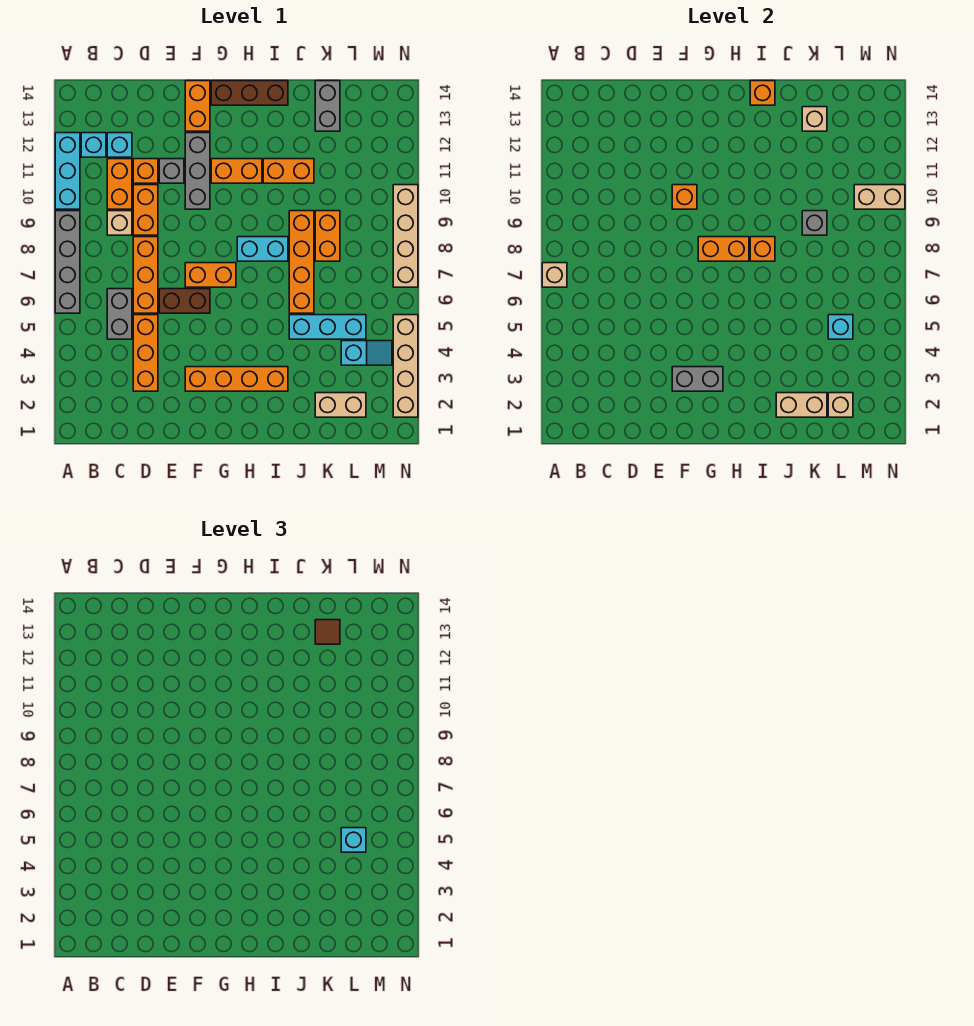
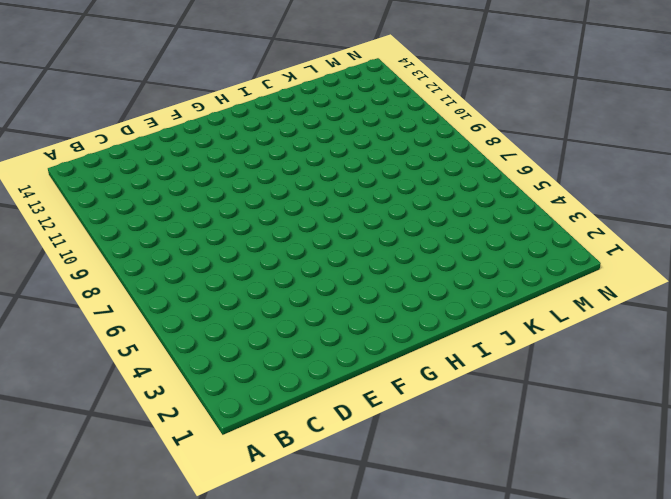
none -> grey brick A6:A9 level 1
none -> cyan brick A10:A12 level 1
none -> cyan brick B12 level 1
none -> grey brick C5:C6 level 1

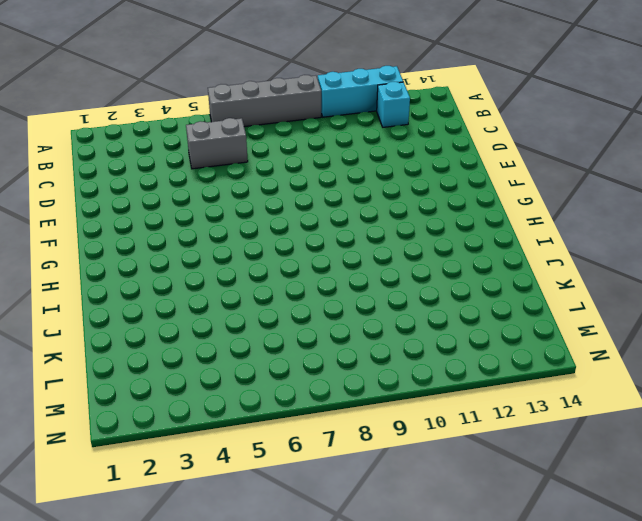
none -> tan brick C9 level 1
none -> orange brick C10:C11 level 1
none -> cyan brick C12 level 1
none -> orange brick D3:D5 level 1

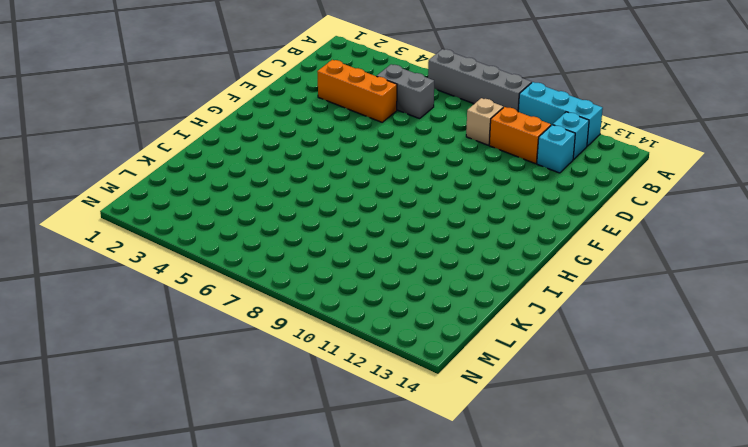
none -> orange brick D6:D8 level 1
none -> orange brick D9:D10 level 1
none -> orange brick D11 level 1
none -> brown brick E6:F6 level 1

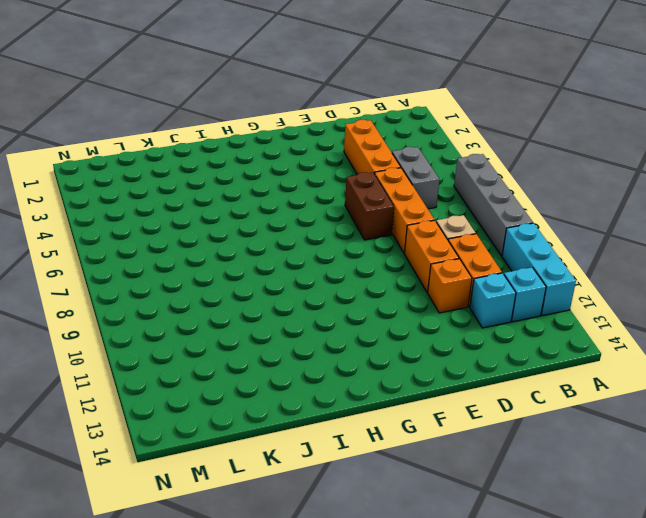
brown brick E6:E7 level 1 -> brown brick E6:F6 level 1
none -> grey brick E11 level 1
none -> orange brick F3:I3 level 1
none -> orange brick F7:G7 level 1
none -> grey brick F10:F12 level 1

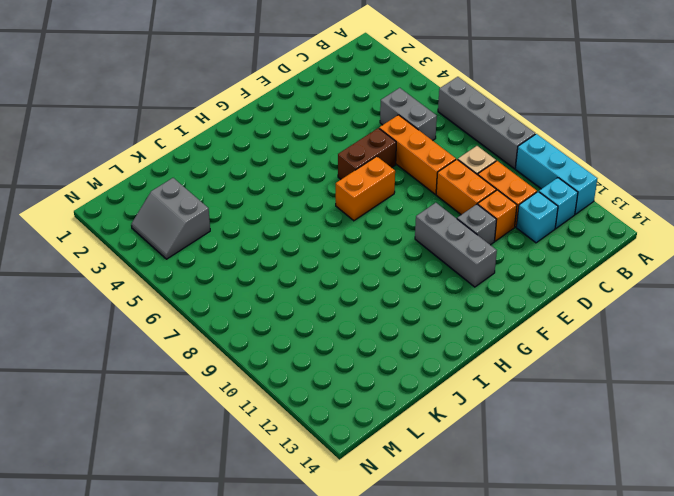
grey slope L3:M4 level 1 top L -> cyan slope L4:M4 level 1 top L
none -> orange brick D3:D5 level 1
none -> orange brick F3:I3 level 1
none -> orange brick F13:F14 level 1
none -> orange brick G11:H11 level 1

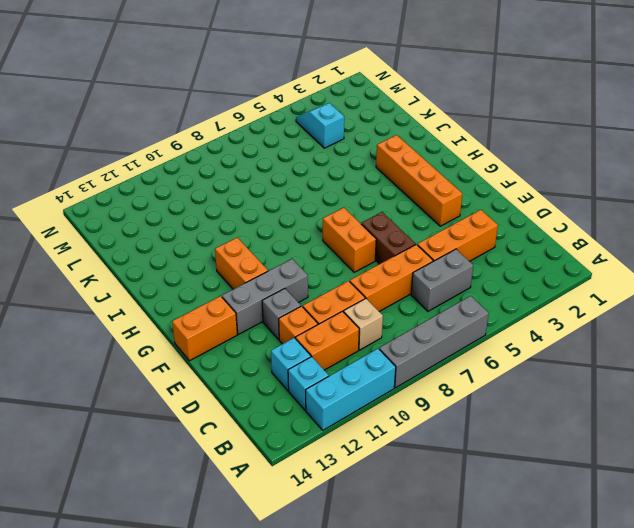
none -> brown brick G14:I14 level 1
none -> cyan brick H8:I8 level 1
none -> orange brick I11:J11 level 1
none -> cyan brick J5:L5 level 1

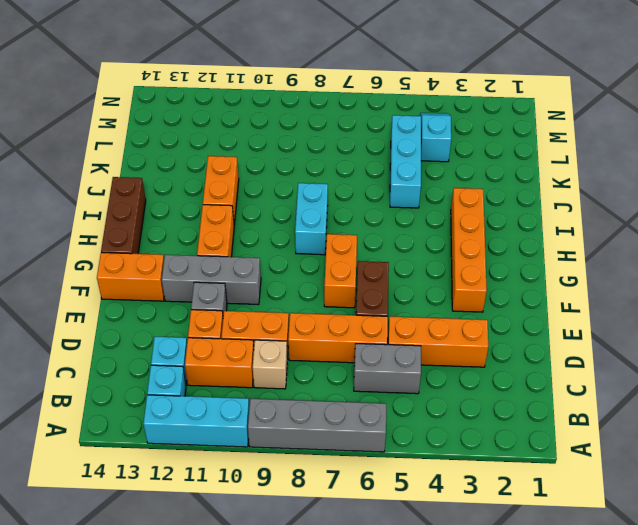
none -> orange brick J6:J9 level 1
none -> tan brick K2:L2 level 1
none -> orange brick K8:K9 level 1
none -> grey brick K13:K14 level 1

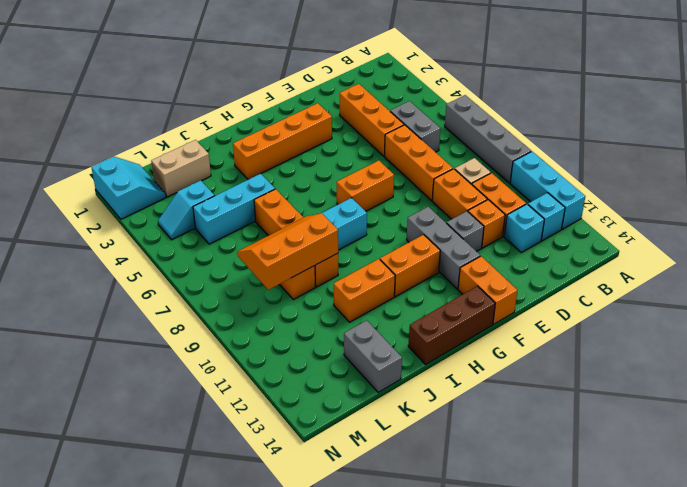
orange slope J8:L9 level 2 top 9 -> grey brick K9 level 2
cyan slope M1:N2 level 1 top N -> tan brick N2:N5 level 1
none -> brown brick E6:F6 level 1
none -> tan brick N7:N10 level 1
none -> tan brick A7 level 2
none -> grey brick F3:G3 level 2

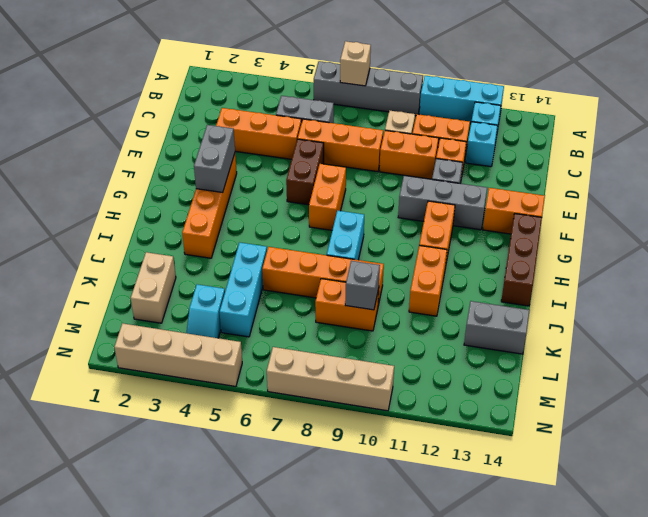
none -> orange brick F10 level 2
none -> orange brick G8:H8 level 2
none -> orange brick I8 level 2
none -> orange brick I14 level 2

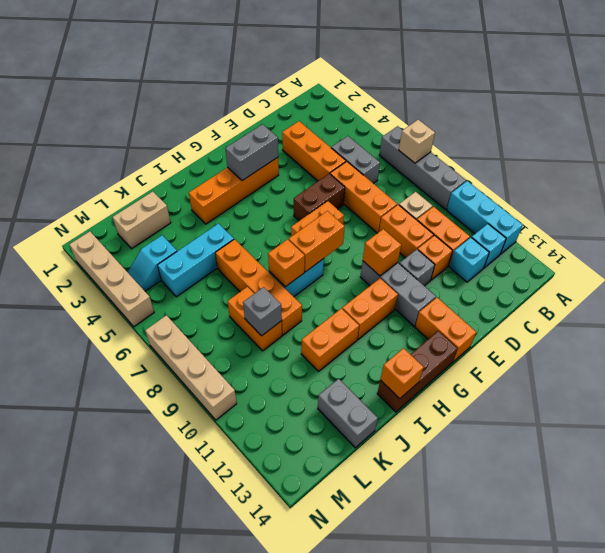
none -> tan brick J2:K2 level 2
none -> tan brick K13 level 2
none -> tan brick L2 level 2
none -> cyan brick L5 level 2

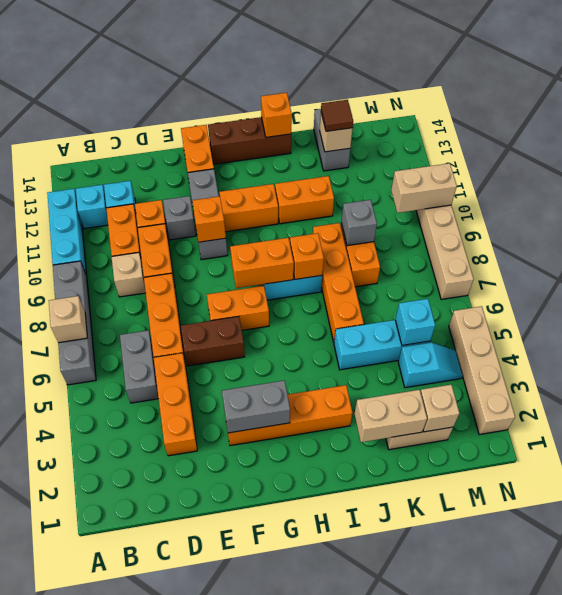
none -> cyan brick L5 level 3

